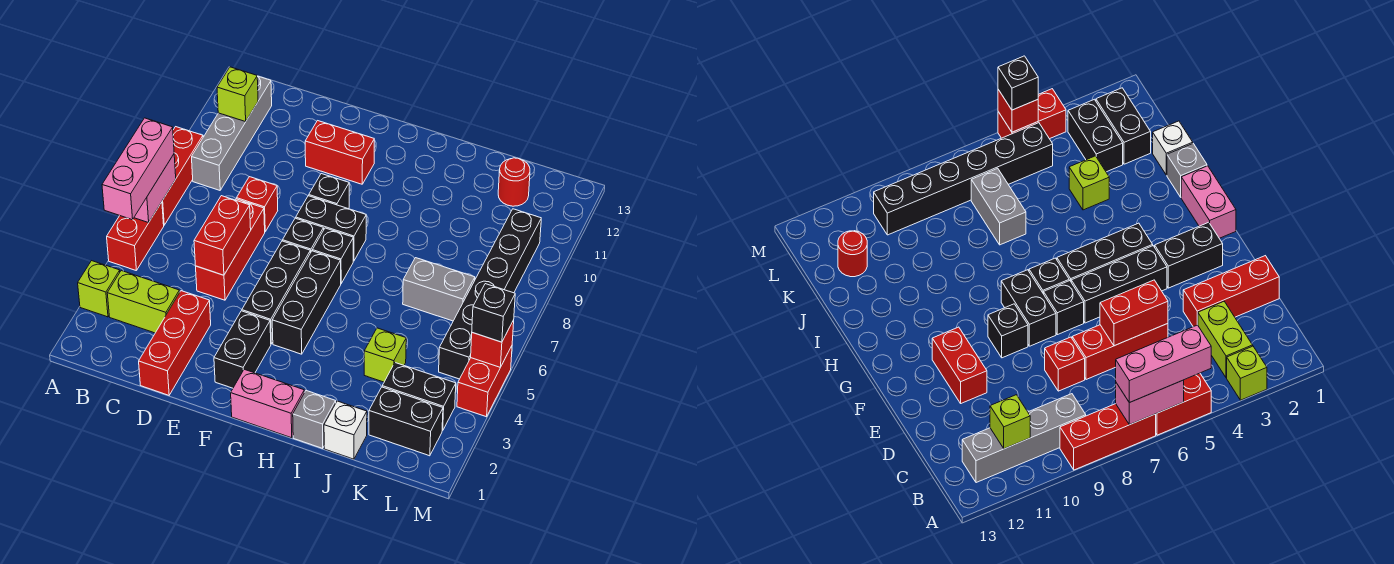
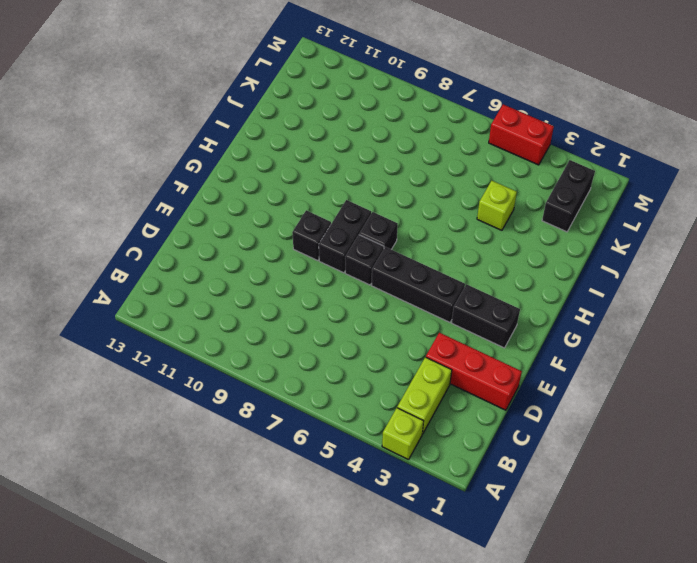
none -> red brick A5:A6 level 1
none -> red brick A7:A9 level 1
none -> grey brick B9:B12 level 1
none -> red brick D5:D7 level 1

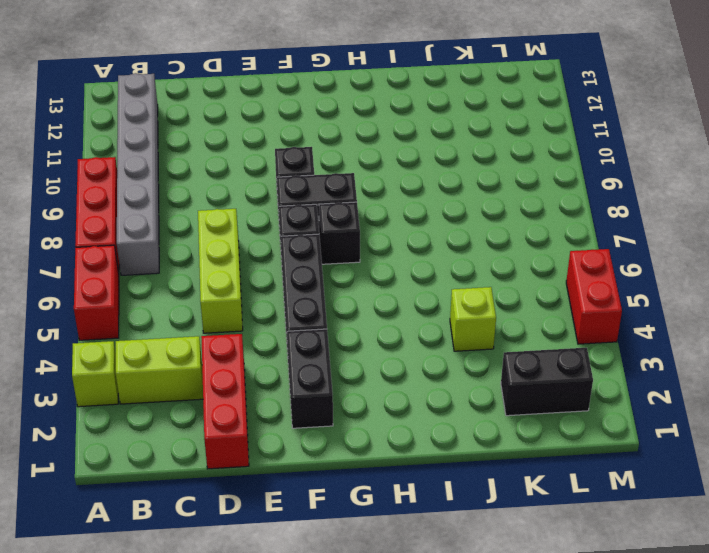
grey brick B7:B12 level 1 -> grey brick B9:B12 level 1
lime brick D5:D7 level 1 -> red brick D5:D7 level 1
none -> red brick D8 level 1
none -> red brick E11:F11 level 1
none -> pink brick G1:H1 level 1
none -> black brick G4:G6 level 1

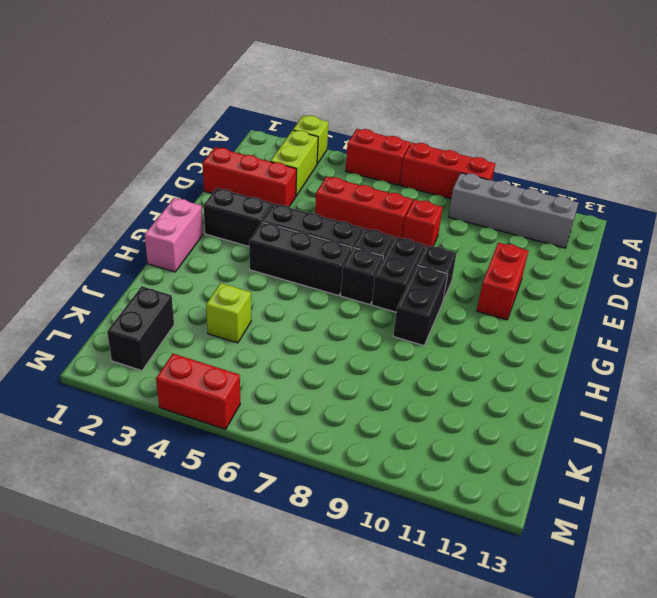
black brick G9:H9 level 1 -> black brick K3:L3 level 1
none -> grey brick I1 level 1
none -> white brick J1 level 1
none -> grey brick J7:K7 level 1
none -> red round brick K12 level 1

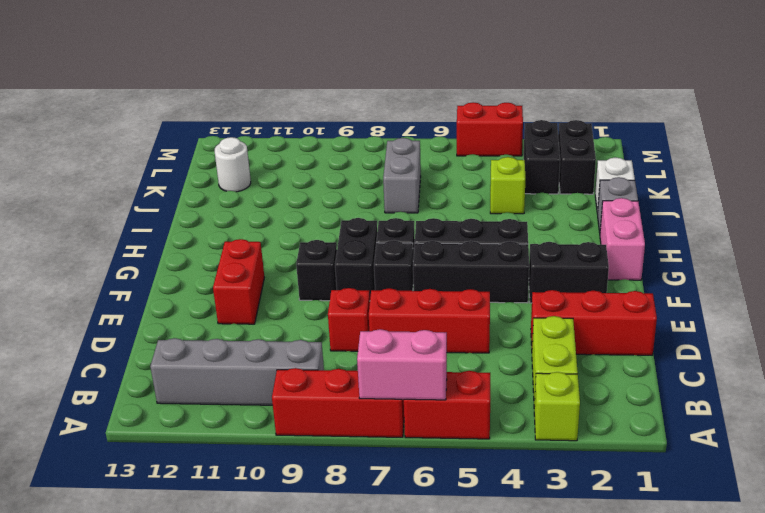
white round brick K12 level 1 -> red round brick K12 level 1
none -> black brick L5:L10 level 1
none -> lime brick B11 level 2
none -> red brick D5:D6 level 2
none -> red brick M5 level 2

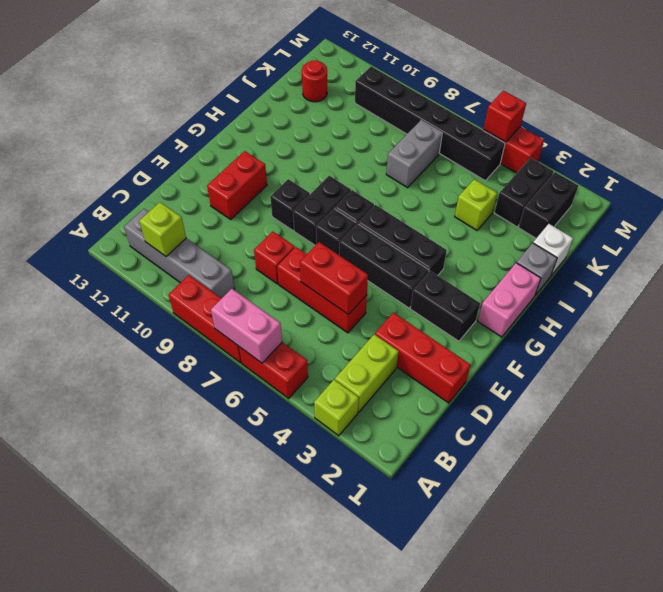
none -> pink brick A5:A7 level 3
none -> black brick M5 level 3

